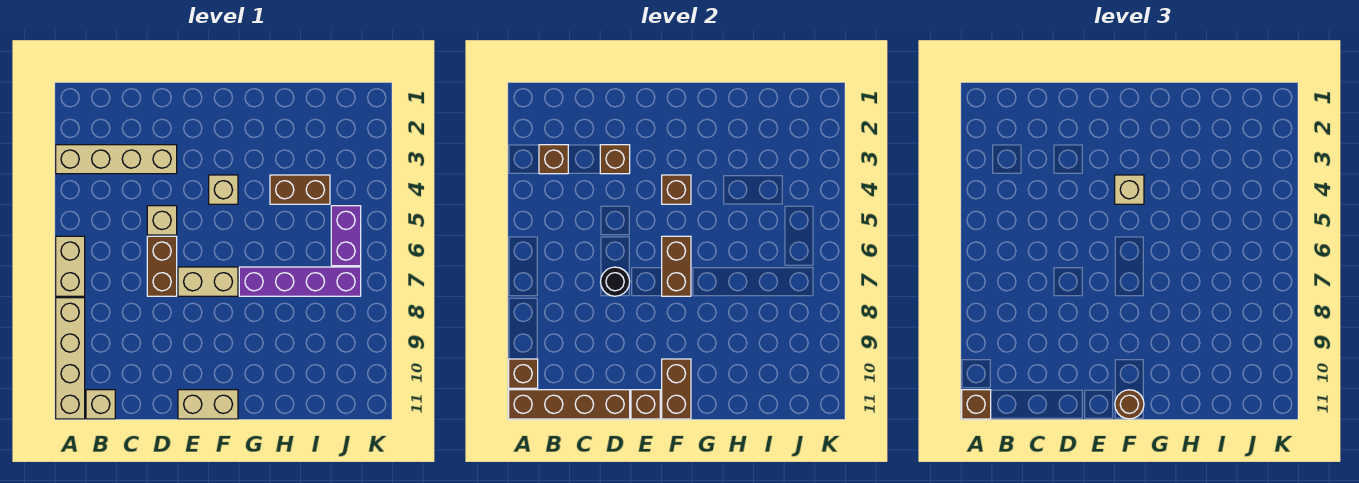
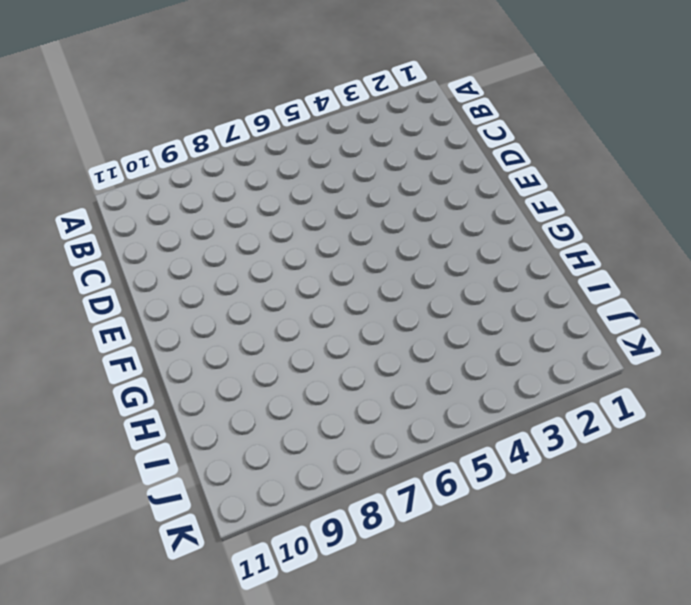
none -> tan brick A3:D3 level 1
none -> tan brick A6:A7 level 1
none -> tan brick A8:A11 level 1

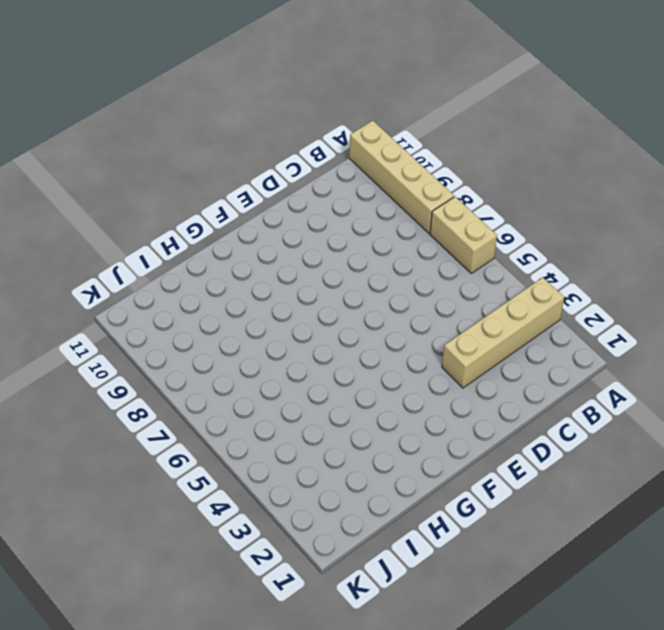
none -> tan brick B11 level 1
none -> tan brick D5 level 1
none -> brown brick D6:D7 level 1

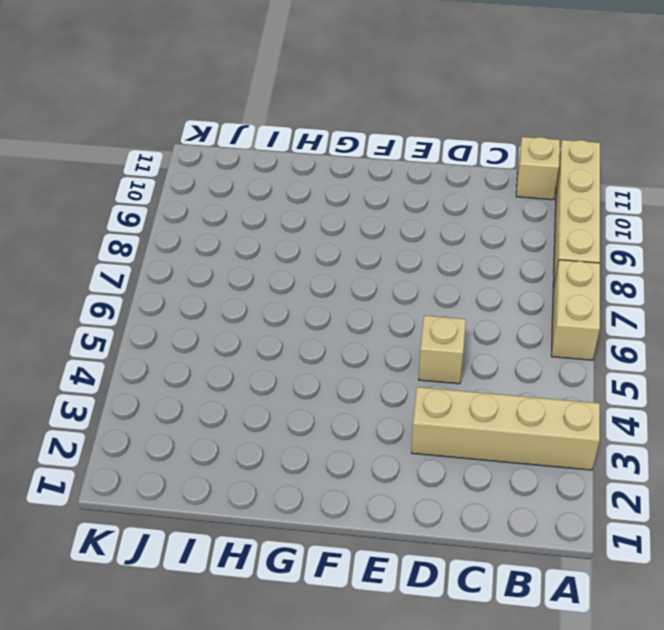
none -> brown brick D6:D7 level 1
none -> tan brick E7:F7 level 1
none -> tan brick E11:F11 level 1

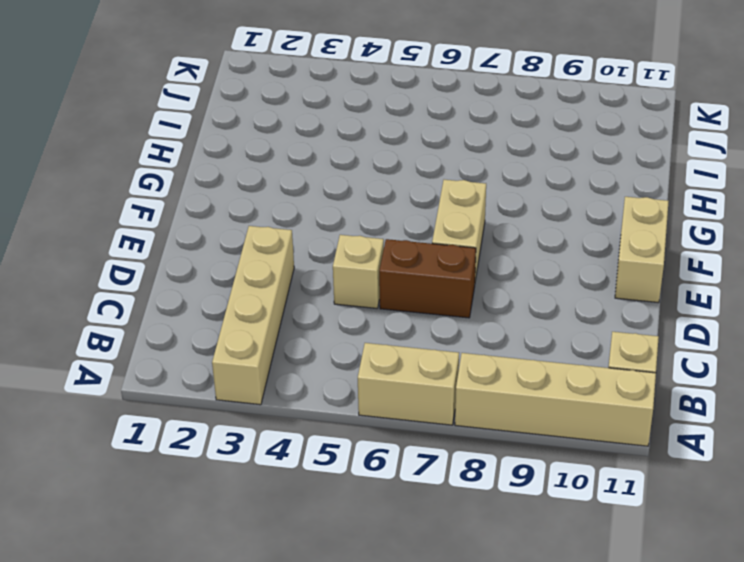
none -> tan brick F4 level 1
none -> purple brick G7:J7 level 1
none -> brown brick H4:I4 level 1

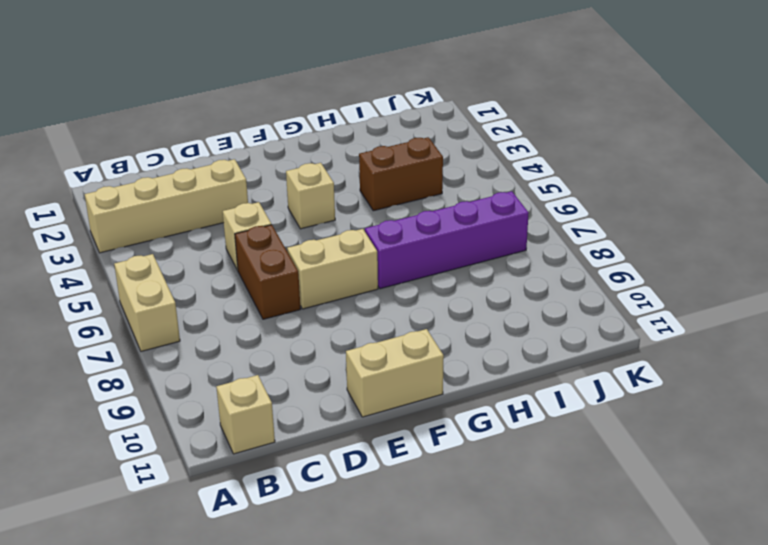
none -> tan brick A8:A11 level 1
none -> purple brick J5:J6 level 1
none -> brown brick A10 level 2

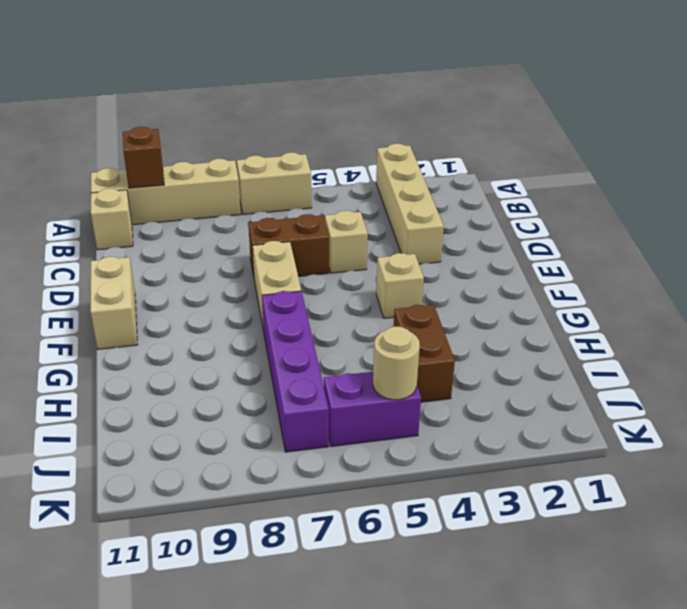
tan round brick J5 level 2 -> none
none -> brown brick A11:D11 level 2
none -> brown brick B3 level 2
none -> brown brick D3 level 2

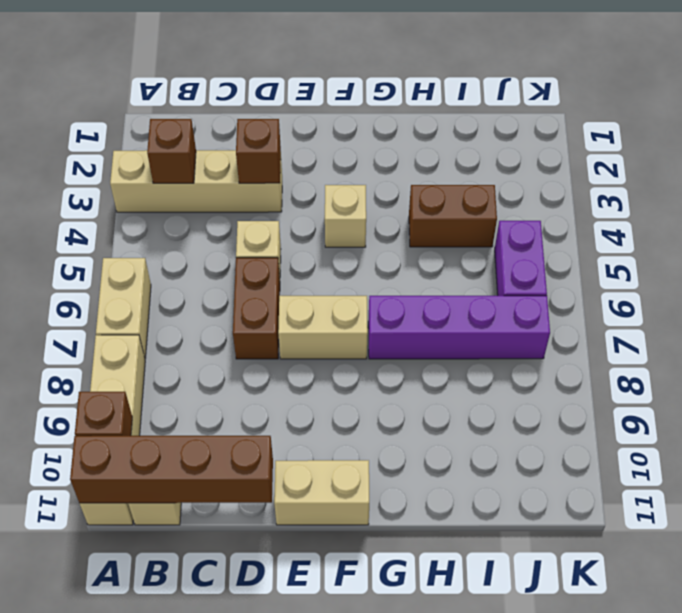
none -> black round brick D7 level 2
none -> brown brick E11 level 2
none -> brown brick F4 level 2

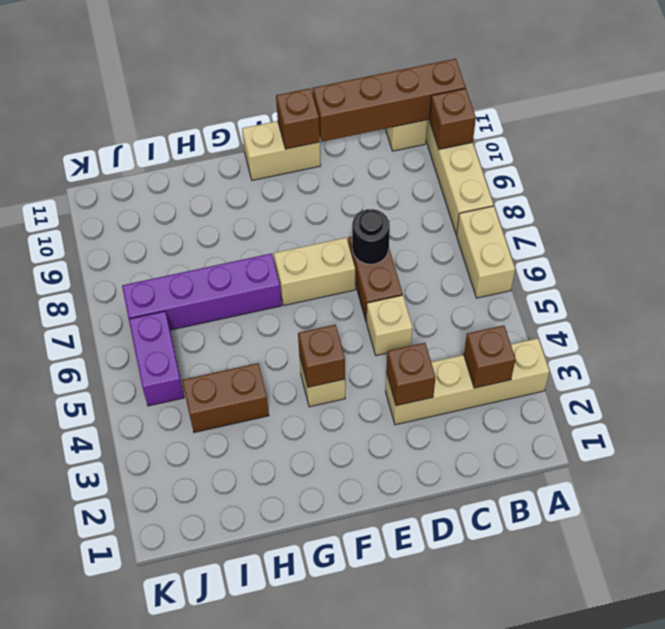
none -> brown brick F6:F7 level 2
none -> brown brick F10:F11 level 2
none -> brown brick A11 level 3

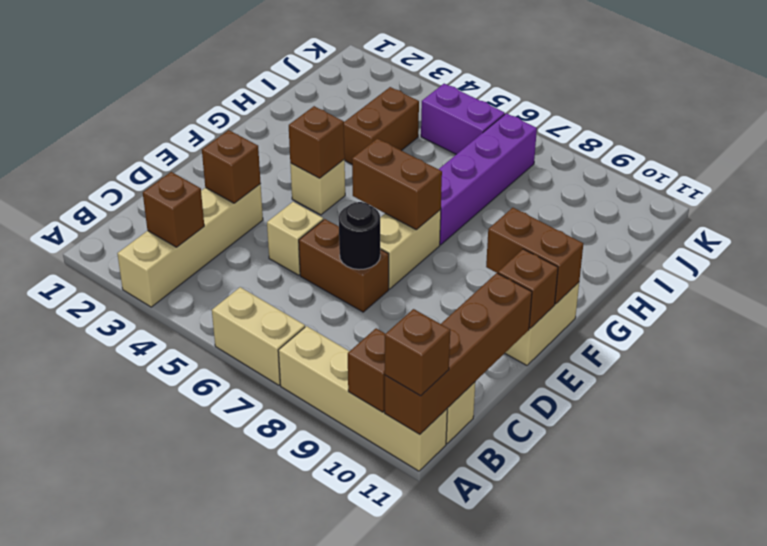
none -> tan brick F4 level 3
none -> brown round brick F11 level 3

